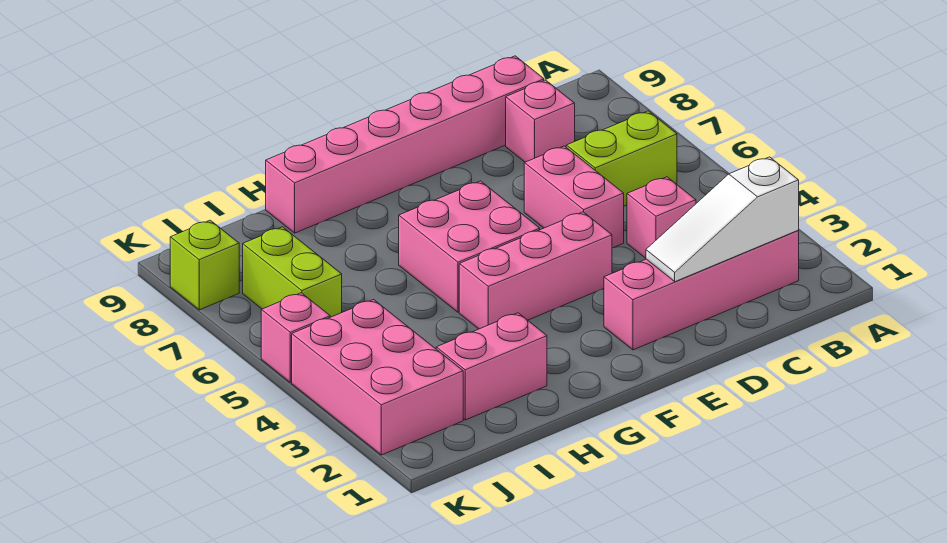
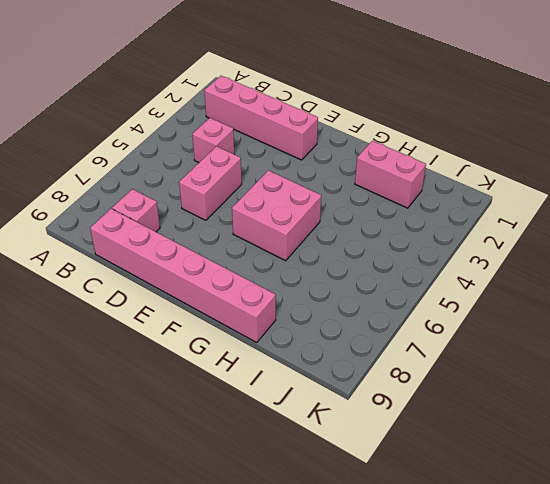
none -> lime brick B6:C6 level 1
none -> pink brick E4:G4 level 1
none -> pink brick J2:K4 level 1

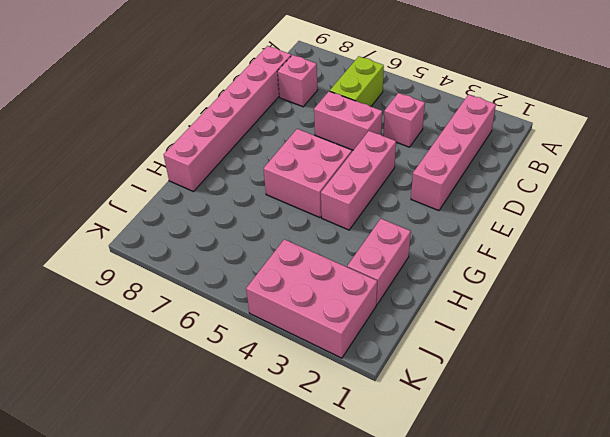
none -> lime brick J6:J7 level 1
none -> pink brick K5 level 1
none -> lime brick K8 level 1

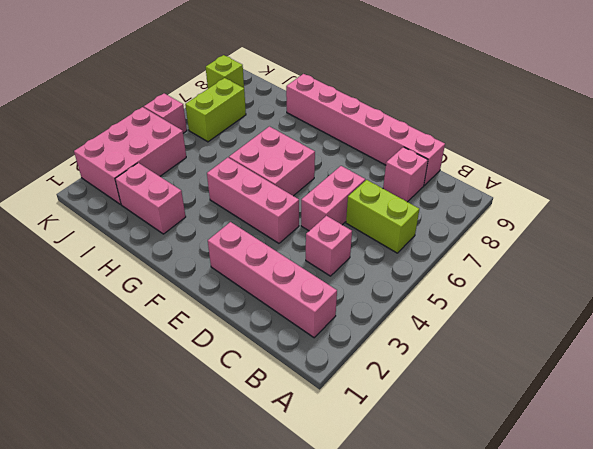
none -> white slope B2:D2 level 2 top B

